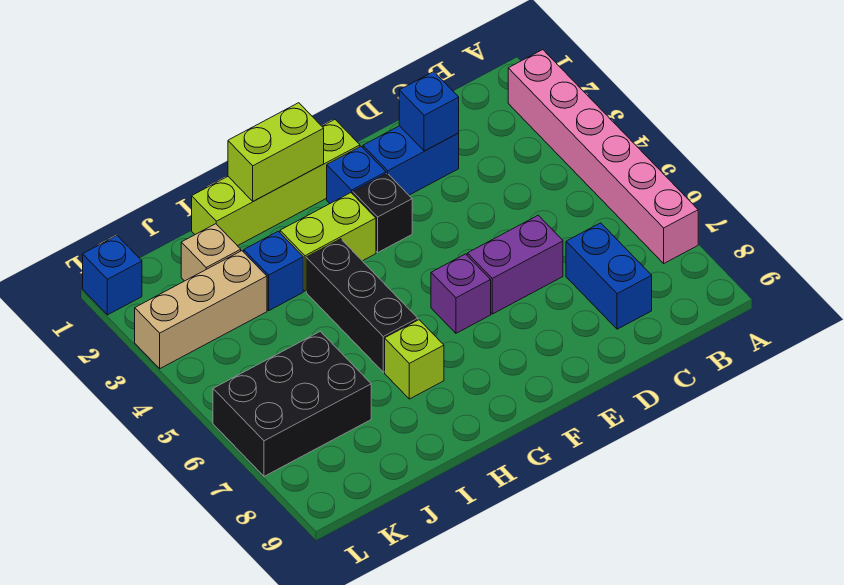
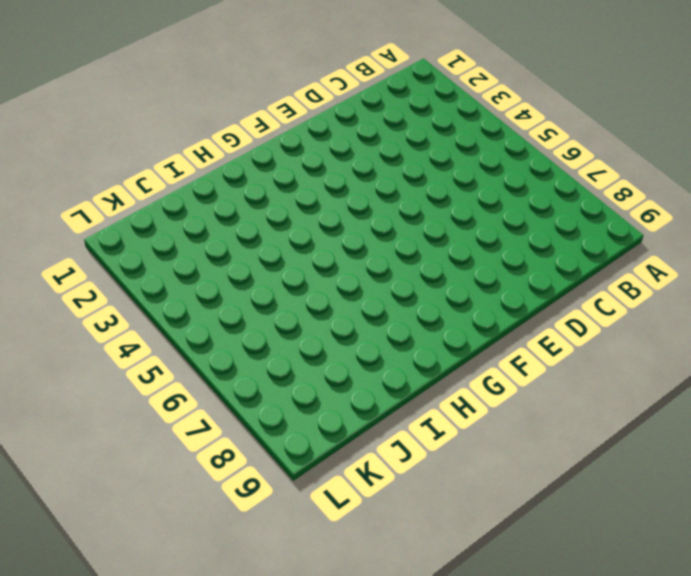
none -> pink brick A2:A7 level 1
none -> blue brick C7:C8 level 1
none -> blue brick D2:E2 level 1

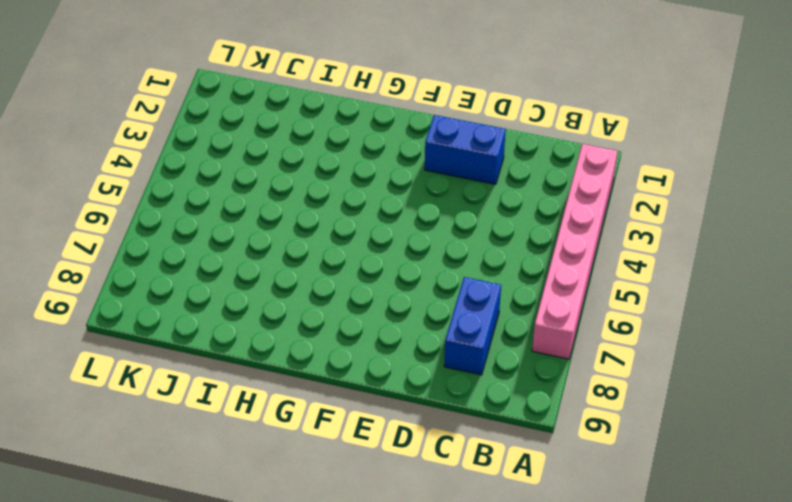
none -> purple brick D6:E6 level 1
none -> lime brick F1:I1 level 1
none -> blue brick F2 level 1

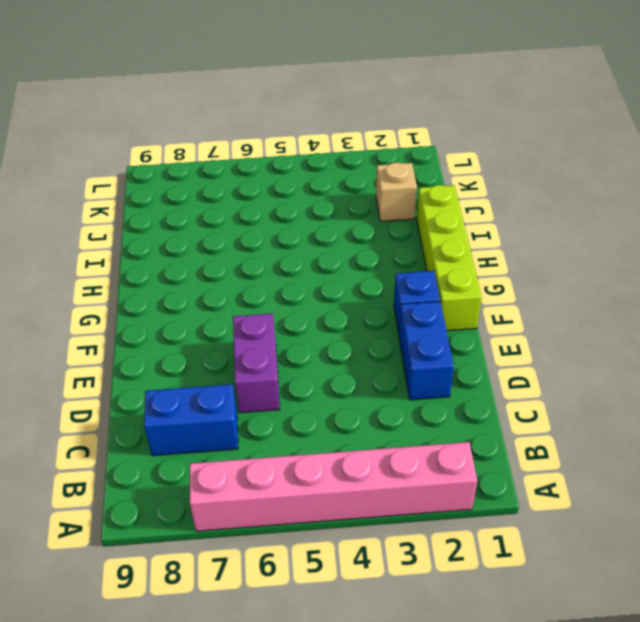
none -> black brick F3 level 1
none -> purple brick F6 level 1
none -> lime brick G3:H3 level 1

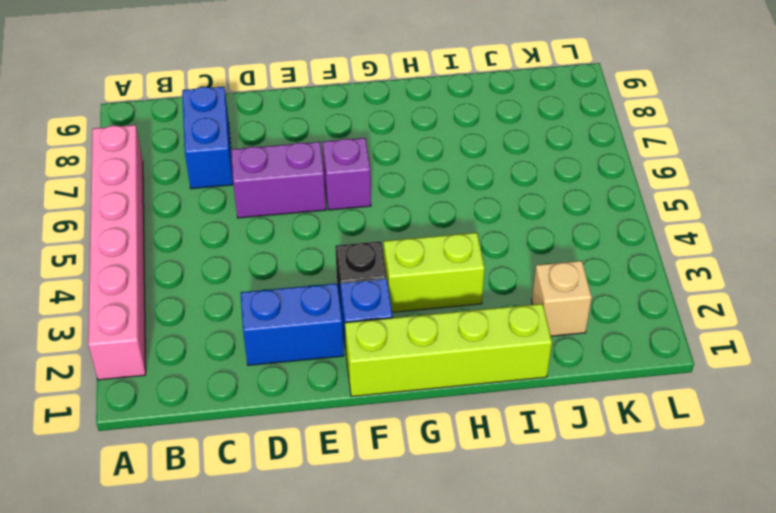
none -> black brick H4:H6 level 1
none -> lime brick H7 level 1
none -> blue brick I3 level 1

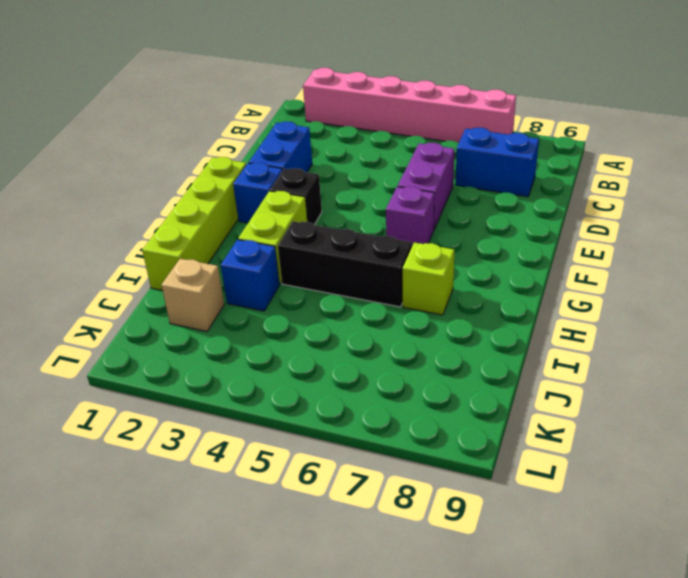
none -> tan brick J3:L3 level 1
none -> black brick J6:L7 level 1
none -> blue brick L1 level 1

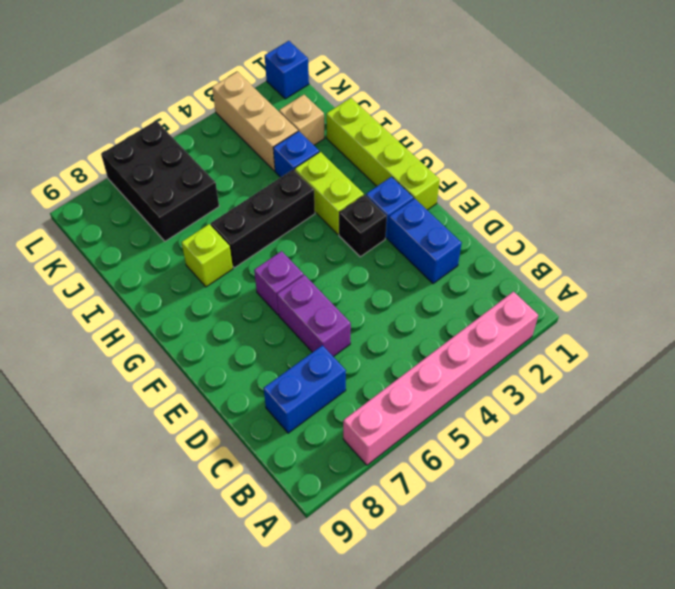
none -> blue brick D2 level 2
none -> lime brick G1:H1 level 2

